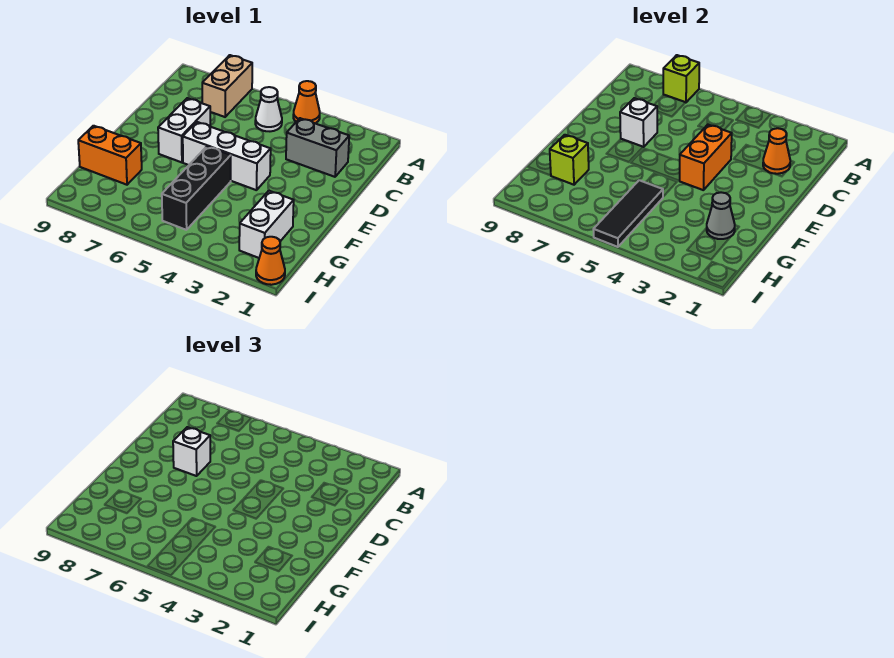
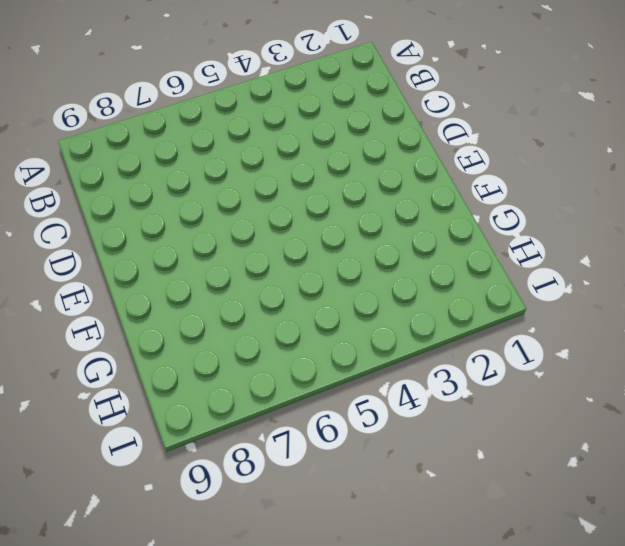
none -> orange cone A4 level 1
none -> tan brick A7:B7 level 1
none -> white cone B5 level 1

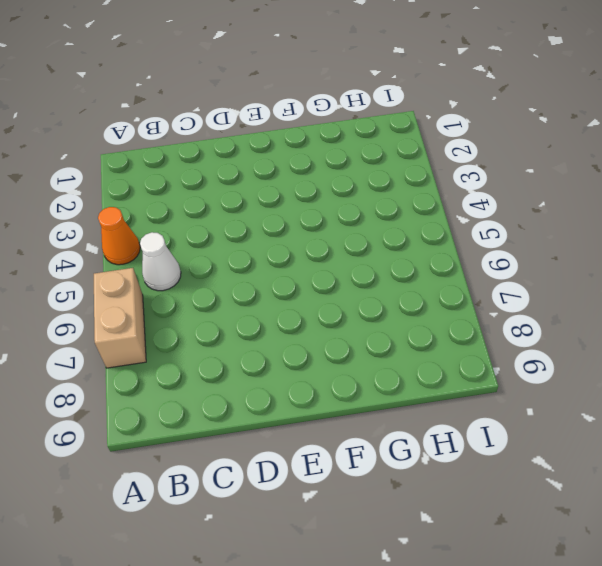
tan brick A6:A7 level 1 -> tan brick A7:B7 level 1
none -> grey brick C2:C3 level 1
none -> white brick D7:E7 level 1
none -> white brick E4:E6 level 1

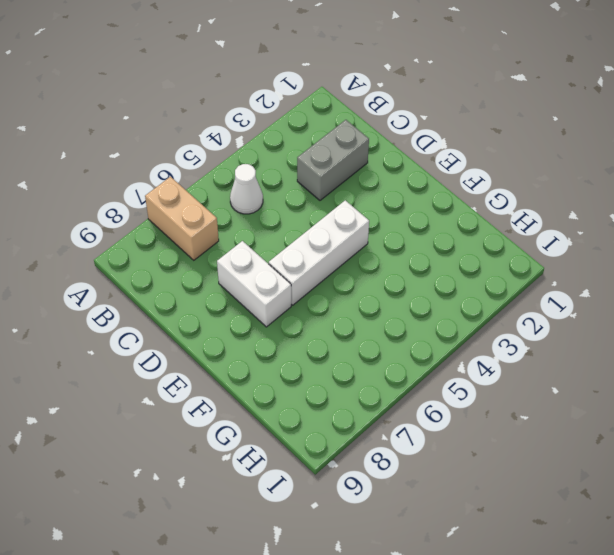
none -> orange cone A4 level 1
none -> black brick F5:H5 level 1
none -> white brick G2:H2 level 1

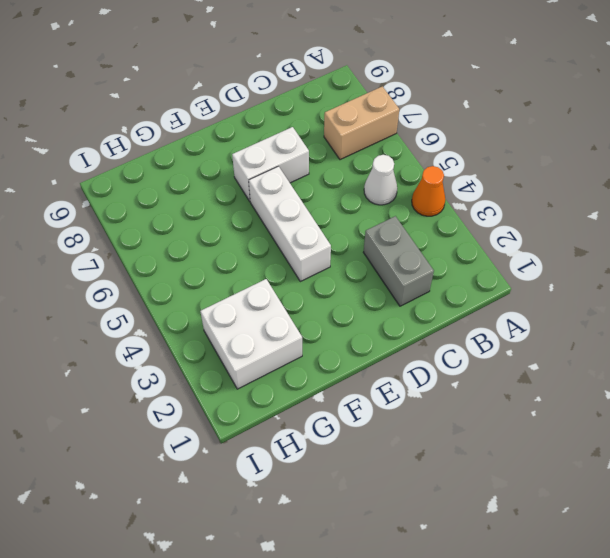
white brick G2:H3 level 1 -> white brick G2:H2 level 1
none -> black brick F5:H5 level 1
none -> orange brick G8:G9 level 1
none -> orange cone I1 level 1

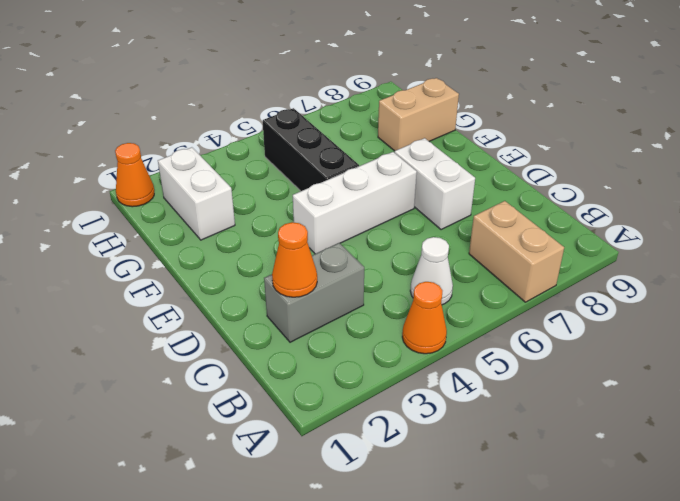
tan brick G8:G9 level 1 -> orange brick G8:G9 level 1
none -> lime brick A7 level 2
none -> orange brick D4:E4 level 2
none -> white brick D7 level 2

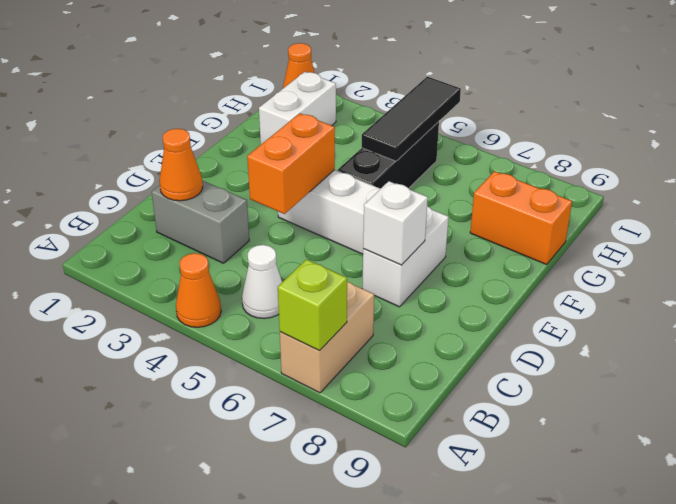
none -> grey cone G2 level 2
none -> lime brick G8 level 2
none -> white brick D7 level 3

